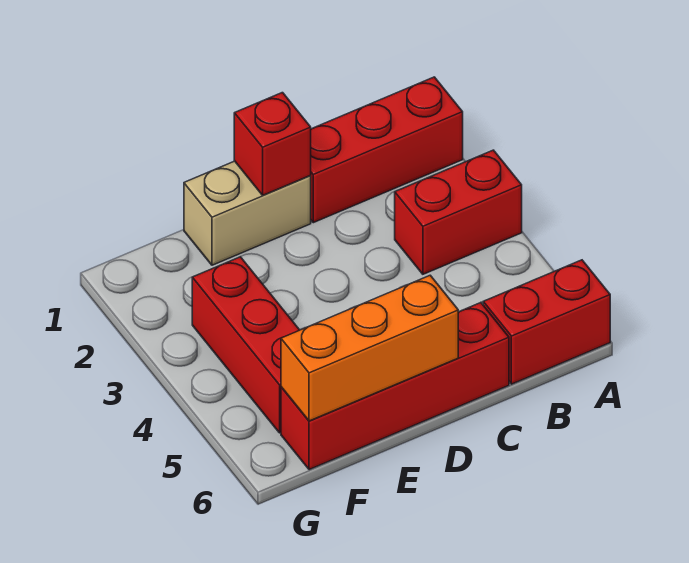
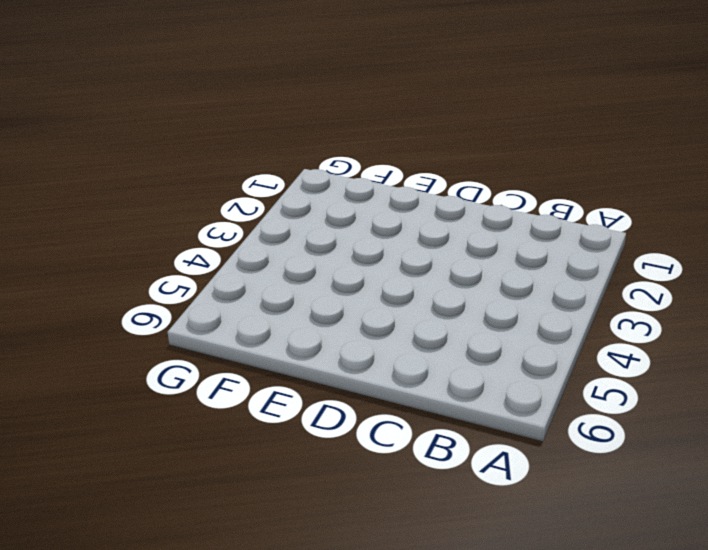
none -> red brick A1:C1 level 1
none -> red brick A3:B3 level 1

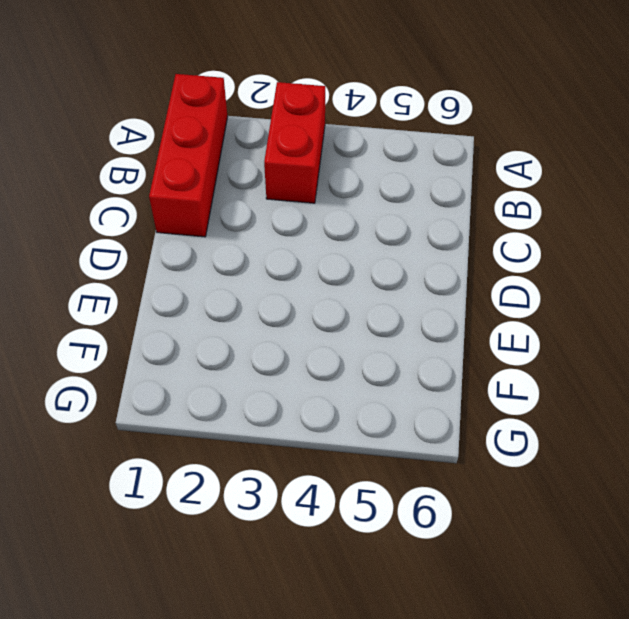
none -> red brick A6:B6 level 1
none -> red brick C6:F6 level 1

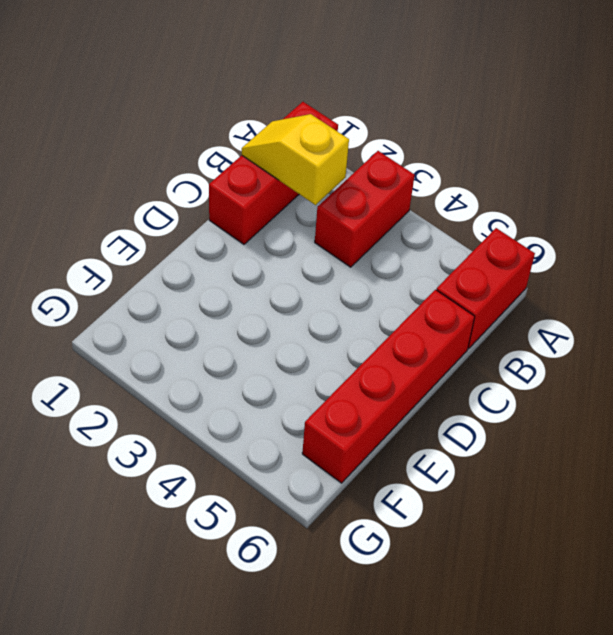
yellow slope B1:B2 level 2 top 2 -> none
none -> tan brick D1:E1 level 1
none -> red brick F3:F5 level 1

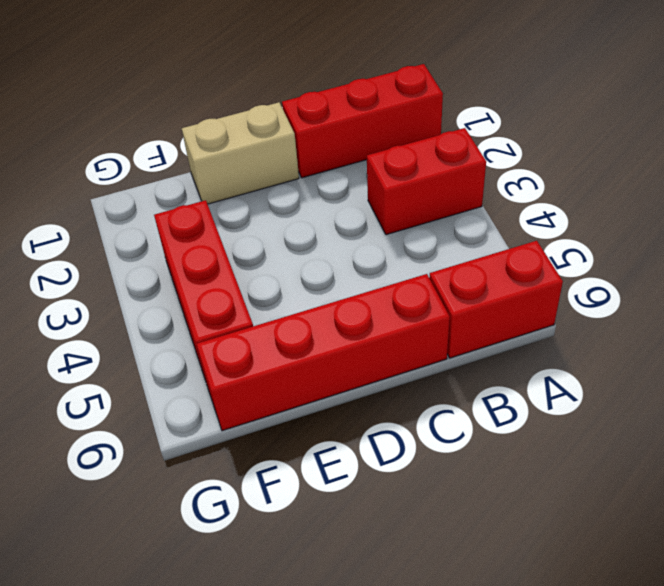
none -> red brick D1 level 2
none -> orange brick D6:F6 level 2

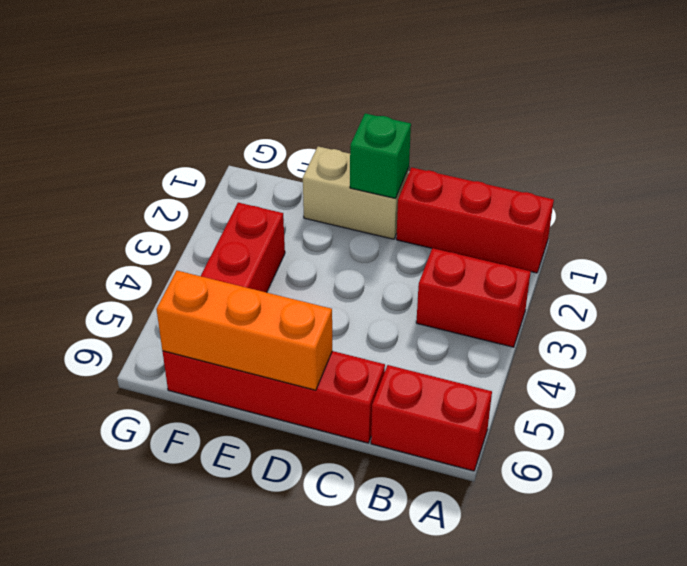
green brick D1 level 2 -> red brick D1 level 2

